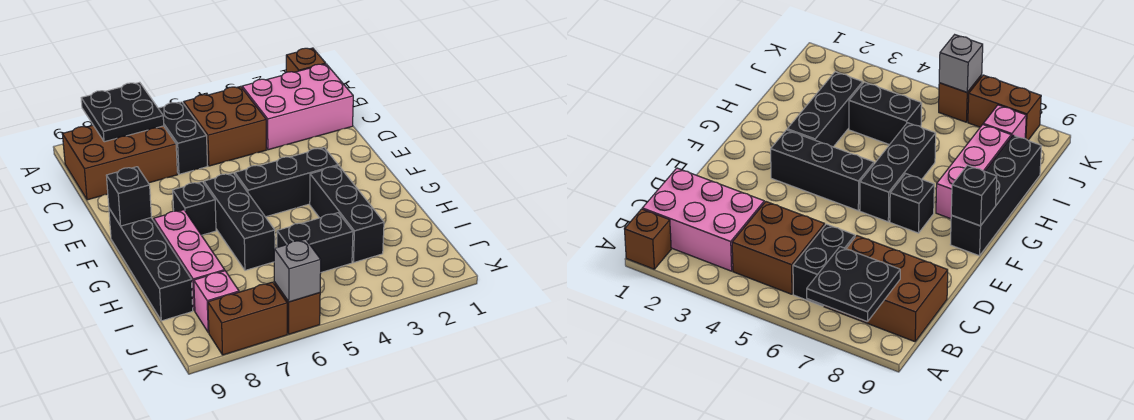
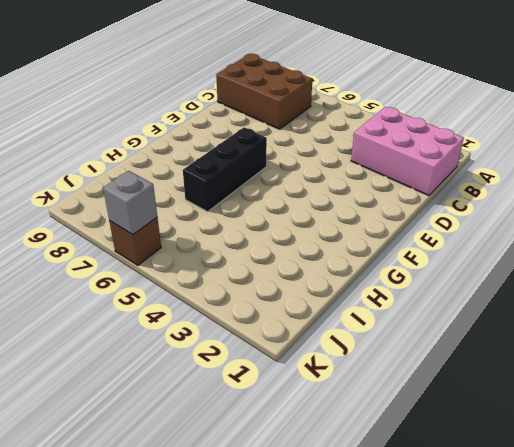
none -> brown brick A1 level 1
none -> brown brick B4:C5 level 1
none -> black brick B6:C6 level 1

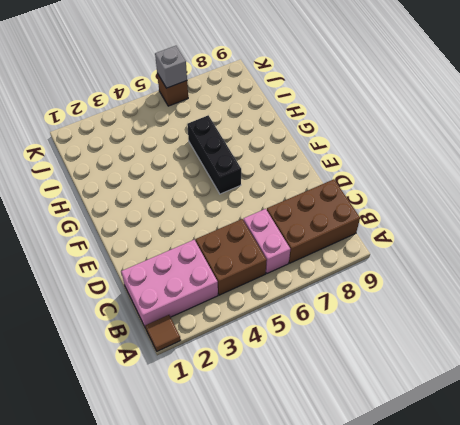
brown tile A1 level 1 -> brown brick A1 level 1
pink brick B6:C6 level 1 -> black brick B6:C6 level 1
none -> black brick F3:F5 level 1
none -> black brick F7 level 1
none -> black brick F9:I9 level 1

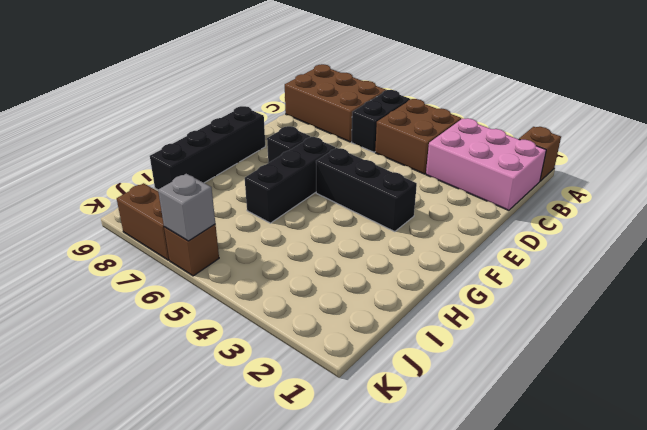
none -> black brick G3:I3 level 1
none -> pink brick G8:I8 level 1
none -> black brick I4:I5 level 1

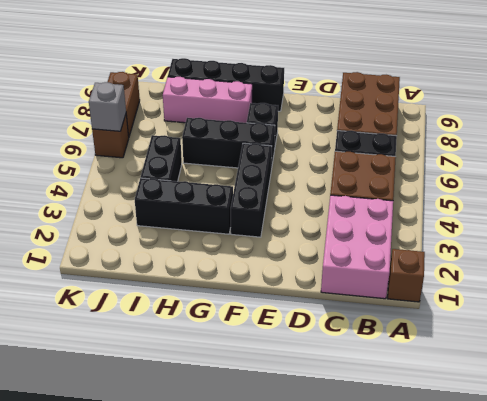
none -> pink brick J8 level 1
none -> black plate A7:B8 level 2
none -> black brick F9 level 2

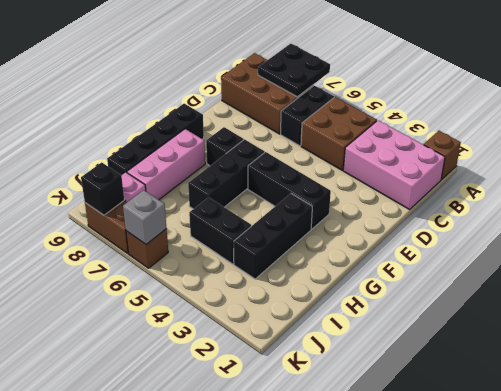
black brick K8 level 2 -> black brick F9 level 2

